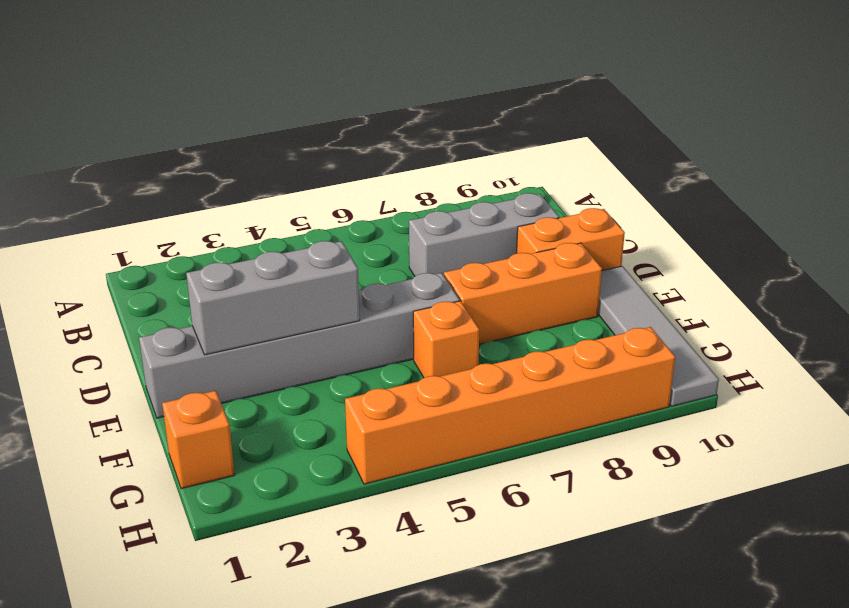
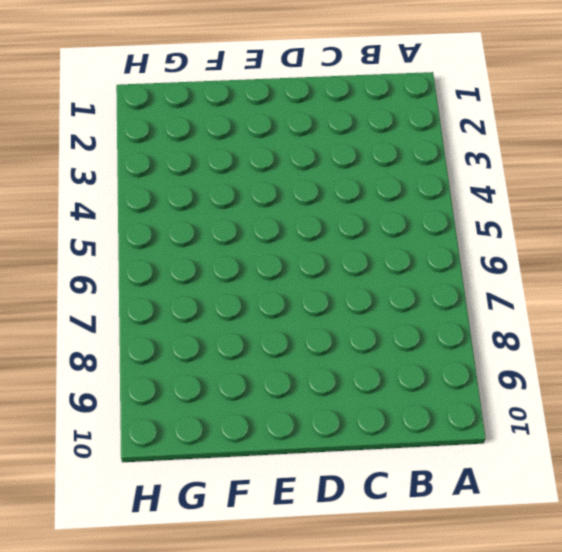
none -> grey brick C7:C9 level 1
none -> orange brick D9:D10 level 1

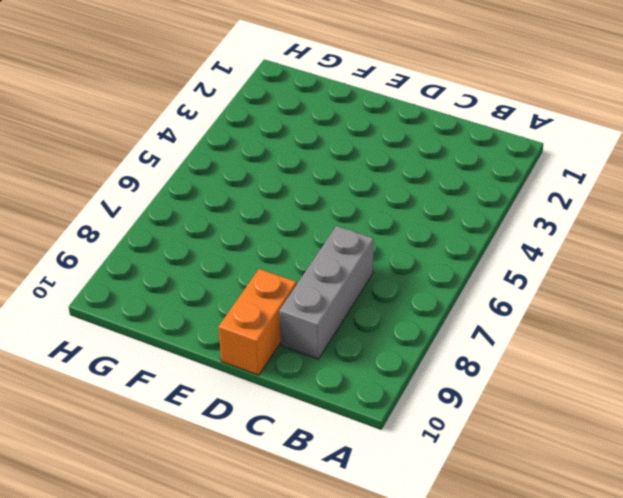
none -> grey brick E1:E6 level 1
none -> orange brick E7:E9 level 1

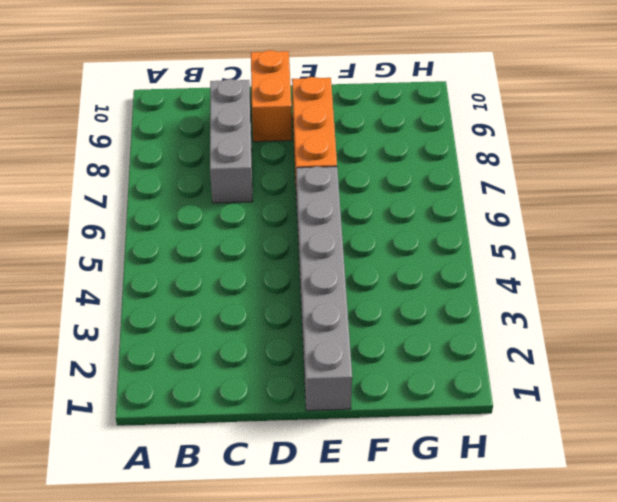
none -> grey tile E10:H10 level 1
none -> orange brick F6 level 1

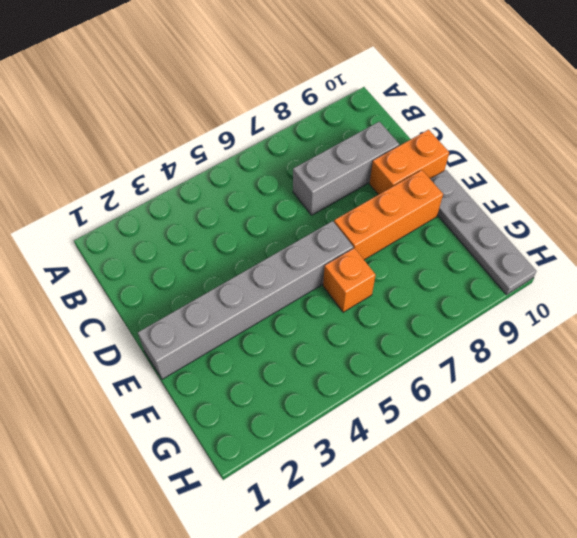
grey plate E10:H10 level 1 -> grey tile E10:H10 level 1
none -> orange brick G1 level 1
none -> orange brick H4:H9 level 1

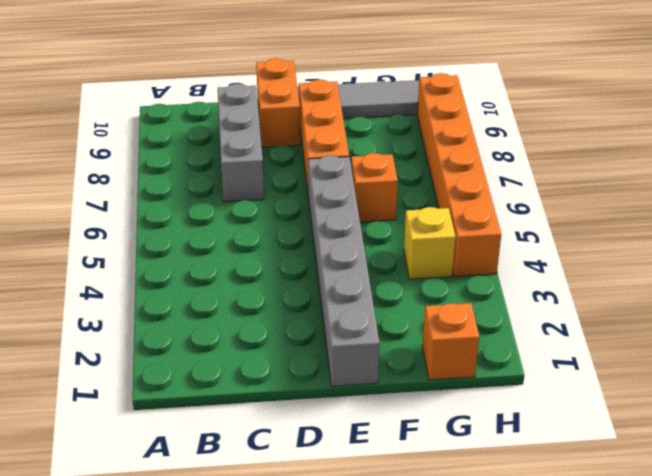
yellow brick G4 level 1 -> none
none -> grey brick E2:E4 level 2

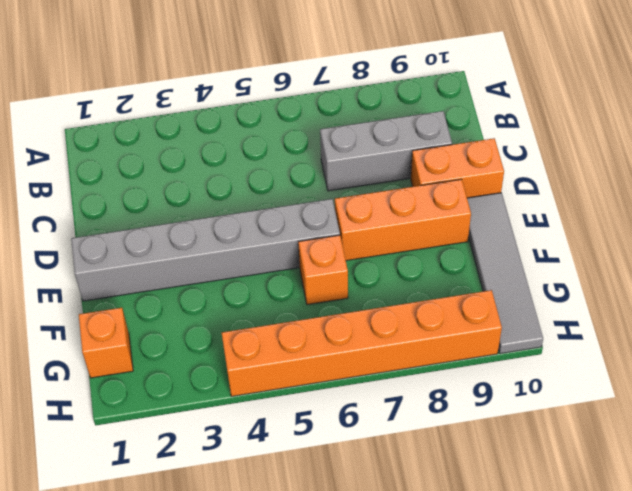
none -> grey brick E2:E4 level 2

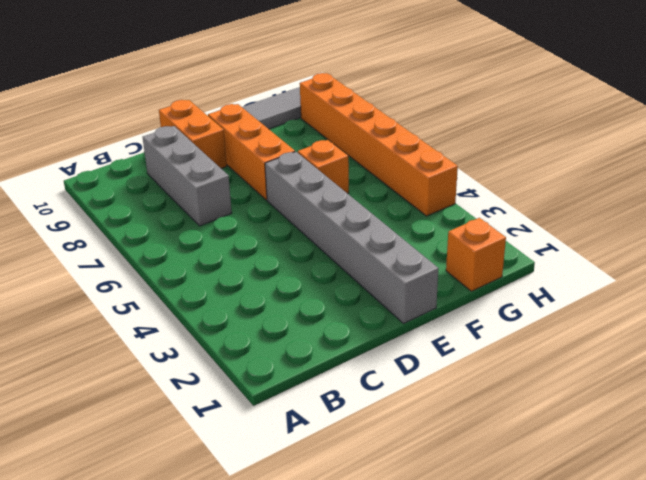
none -> grey brick E2:E4 level 2

